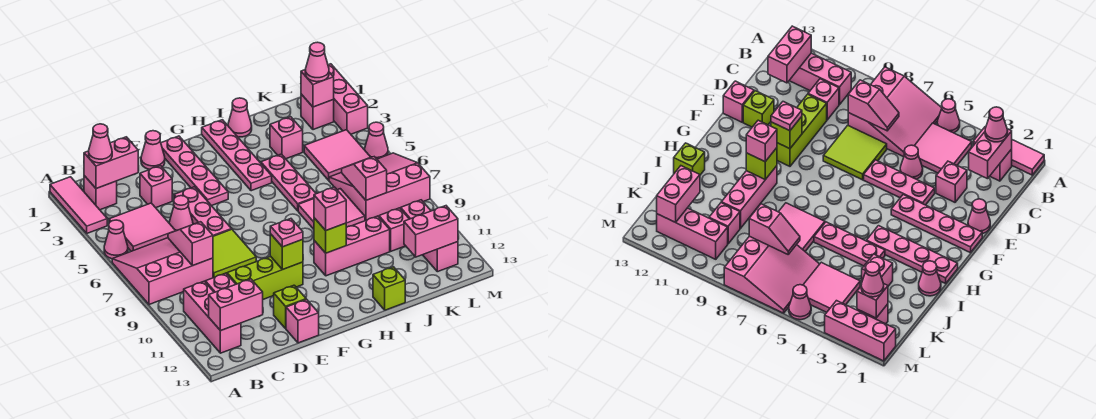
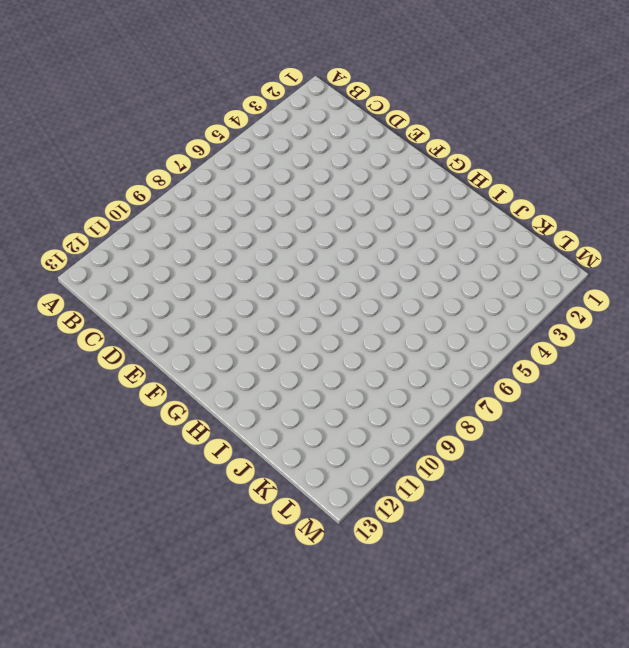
none -> pink tile A1:A3 level 1
none -> pink cone A5 level 1
none -> pink slope A6:C8 level 1 top 8
none -> pink brick B2 level 1

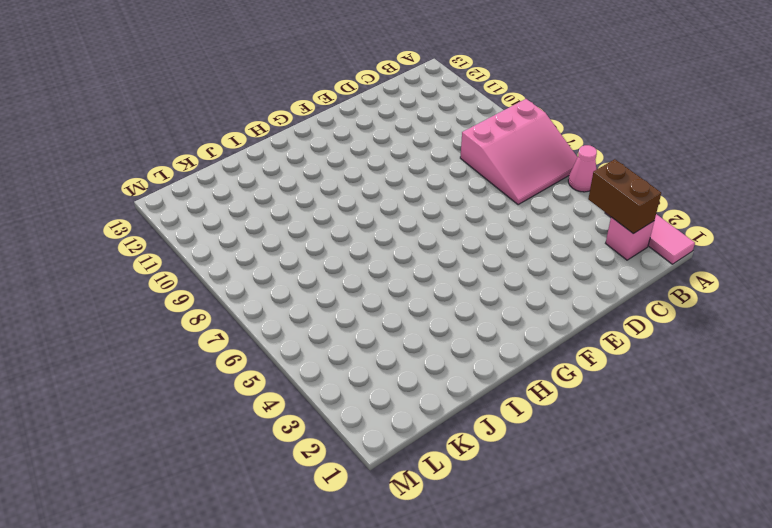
brown brick B2:B3 level 2 -> pink brick B2:C2 level 2
none -> pink tile B4:C5 level 1
none -> pink brick B10:B12 level 1
none -> pink brick C10 level 1
none -> pink brick D3 level 1

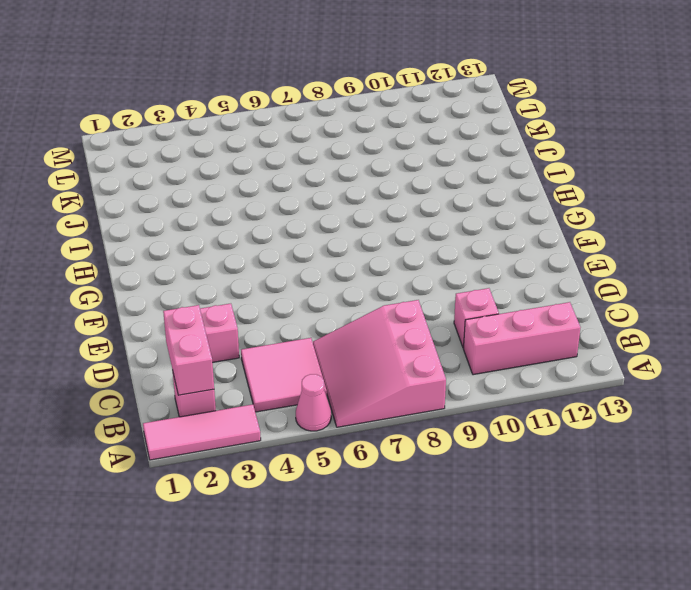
none -> pink cone D5 level 1
none -> lime tile D7:E8 level 1
none -> lime brick D10:F10 level 1
none -> pink cone E1 level 1

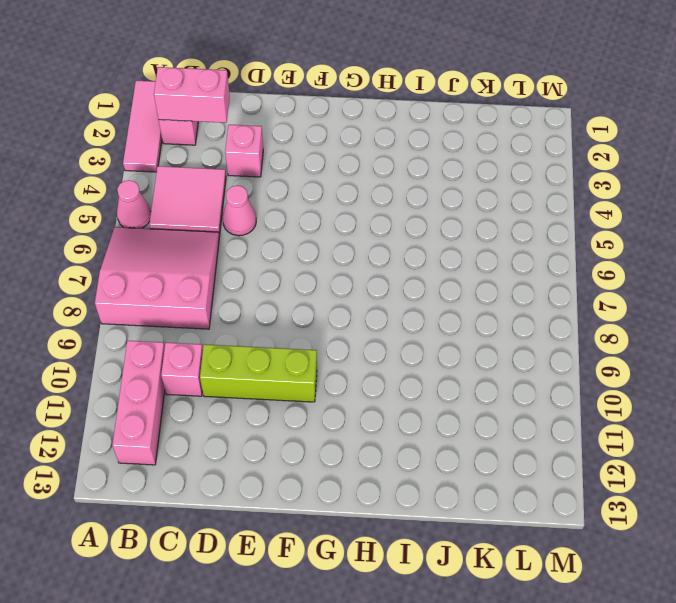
none -> lime tile D7:E8 level 1
none -> pink cone E1 level 1
none -> pink plate E4:E6 level 1
none -> lime brick E12 level 1

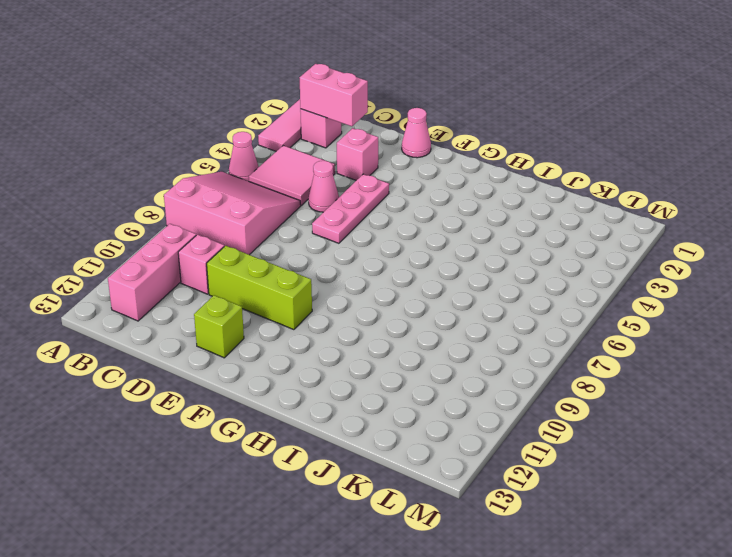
none -> lime tile D7:E8 level 1
none -> pink brick E13 level 1
none -> pink plate F1:F4 level 1
none -> pink plate H1:H4 level 1

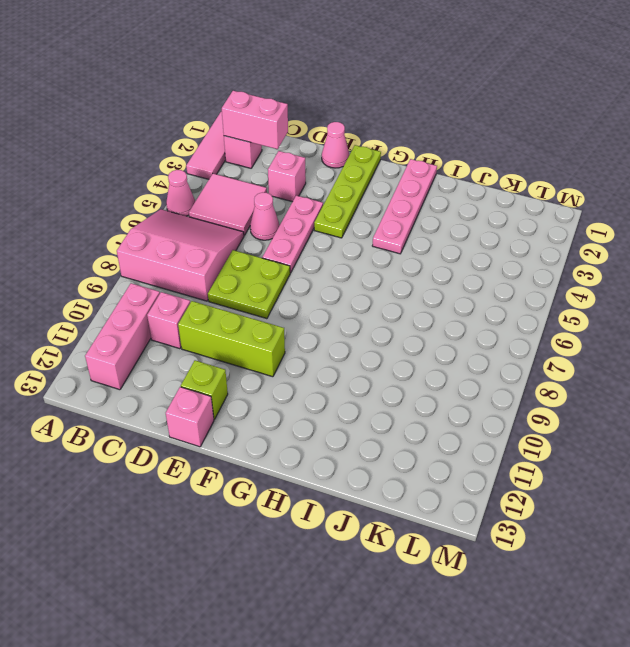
lime plate D7:E8 level 1 -> lime tile D7:E8 level 1
lime plate F1:F4 level 1 -> pink plate F1:F4 level 1
none -> pink brick H10:J10 level 1
none -> pink cone I1 level 1
none -> pink plate I4:I6 level 1
none -> pink tile I7:J8 level 1

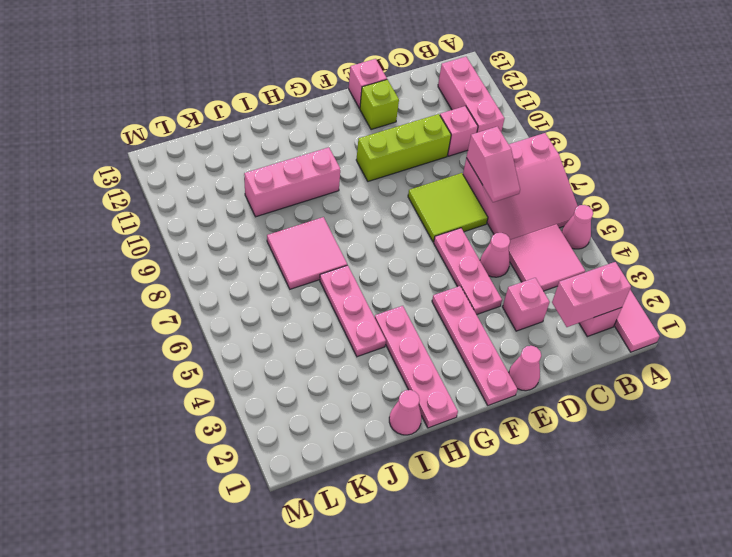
none -> lime brick I13 level 1
none -> pink brick J3 level 1
none -> pink tile K4:L5 level 1
none -> pink slope K6:M8 level 1 top 8

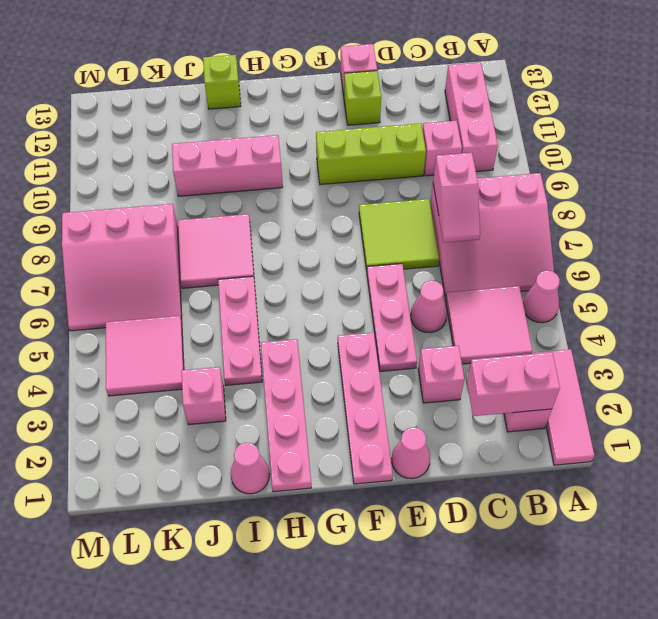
none -> pink brick K10 level 1
none -> pink brick L2 level 1
none -> pink brick L10:L12 level 1
none -> pink brick M1:M3 level 1

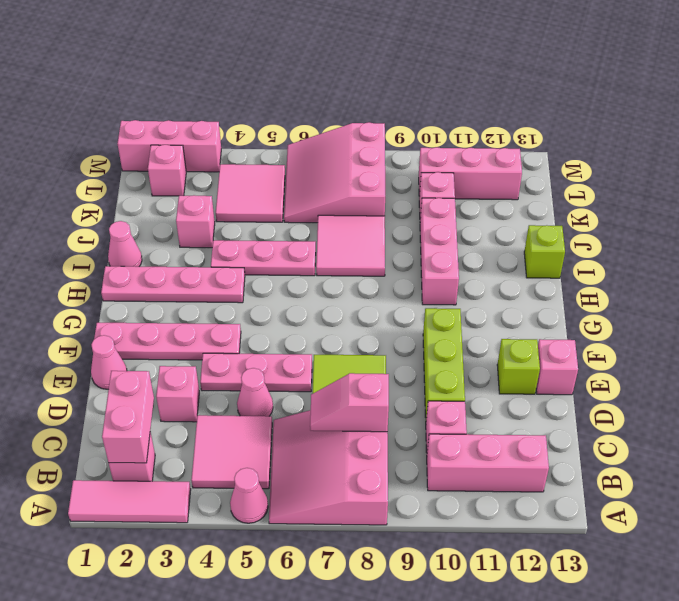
none -> pink cone M5 level 1
none -> pink brick B12:C12 level 2
none -> lime brick F10 level 2
none -> lime brick H10 level 2

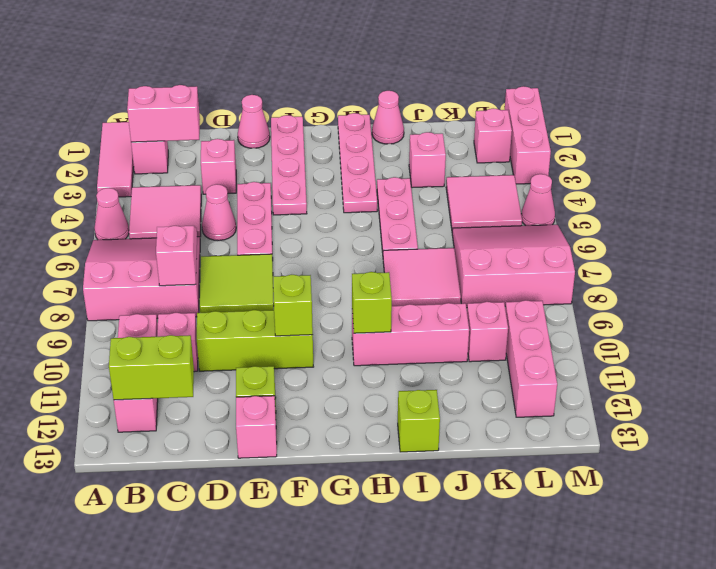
lime brick B12:C12 level 2 -> pink brick B12:C12 level 2
none -> pink slope K7:K8 level 2 top 8
none -> pink brick K12:L12 level 2
none -> pink brick L2 level 2
none -> pink cone B2 level 3

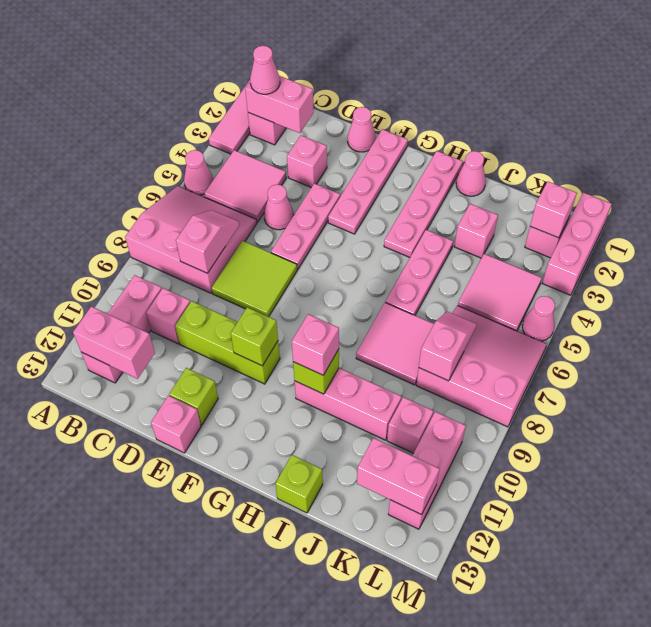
none -> pink plate F10 level 3
none -> pink cone L2 level 3

